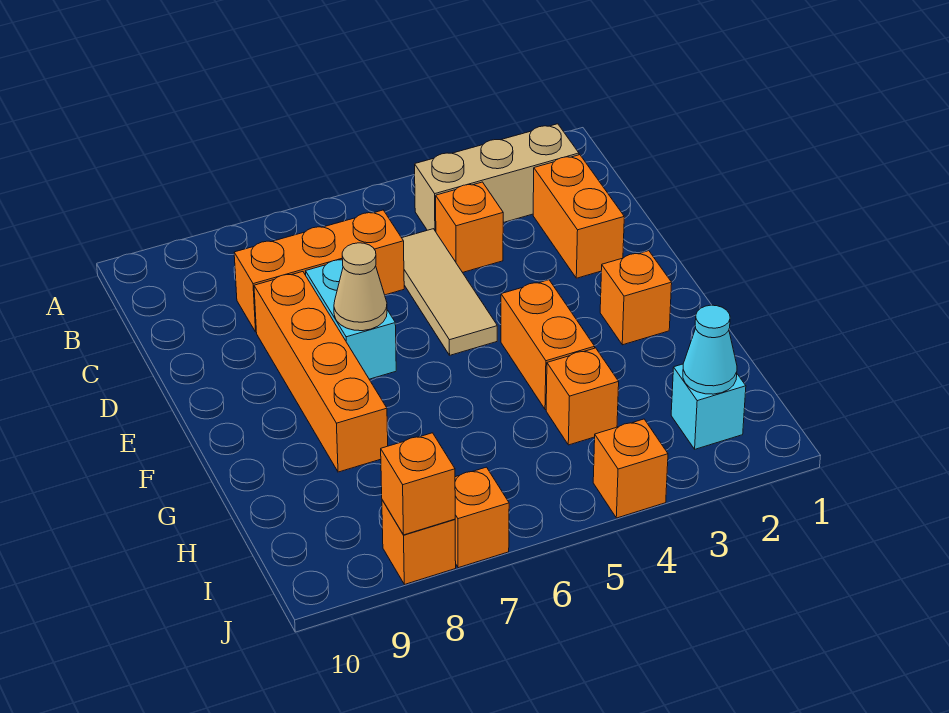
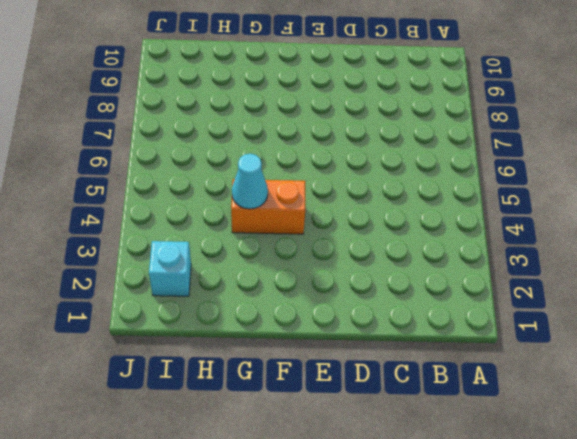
cyan cone G4 level 2 -> cyan cone I2 level 2
none -> tan brick B2:B4 level 1
none -> orange brick C2:D2 level 1
none -> orange brick C4 level 1

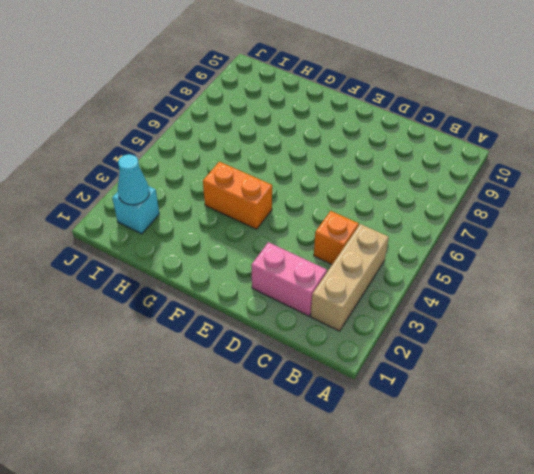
pink brick C2:D2 level 1 -> orange brick C2:D2 level 1
none -> tan tile C5:E5 level 1
none -> orange brick C6:C8 level 1
none -> cyan brick D7:E7 level 1

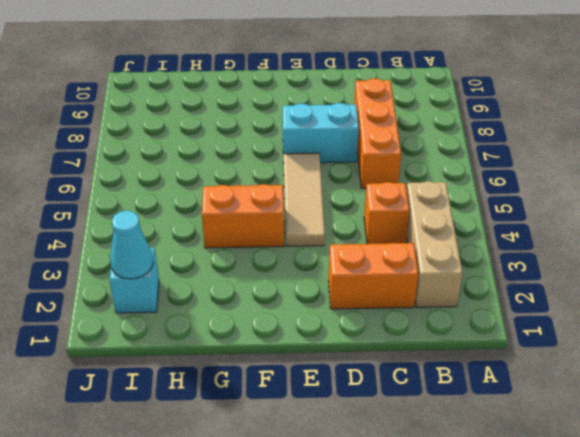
tan tile E4:E6 level 1 -> tan tile C5:E5 level 1
none -> orange brick D8:G8 level 1
none -> orange brick F2 level 1
none -> orange brick H4 level 1

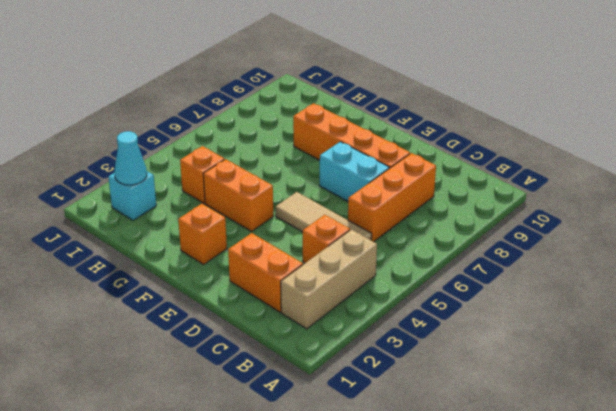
none -> orange brick J4 level 1
none -> orange brick J7 level 1
none -> orange brick J8 level 1

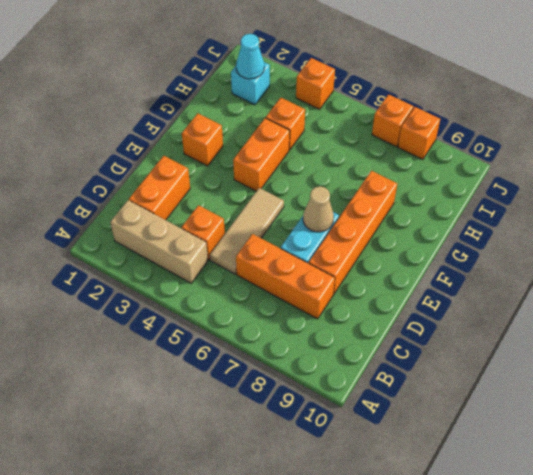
none -> orange brick J8 level 2

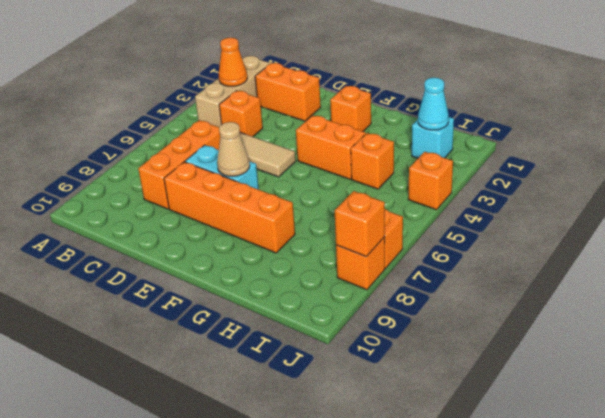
orange cone B3 level 2 -> none

